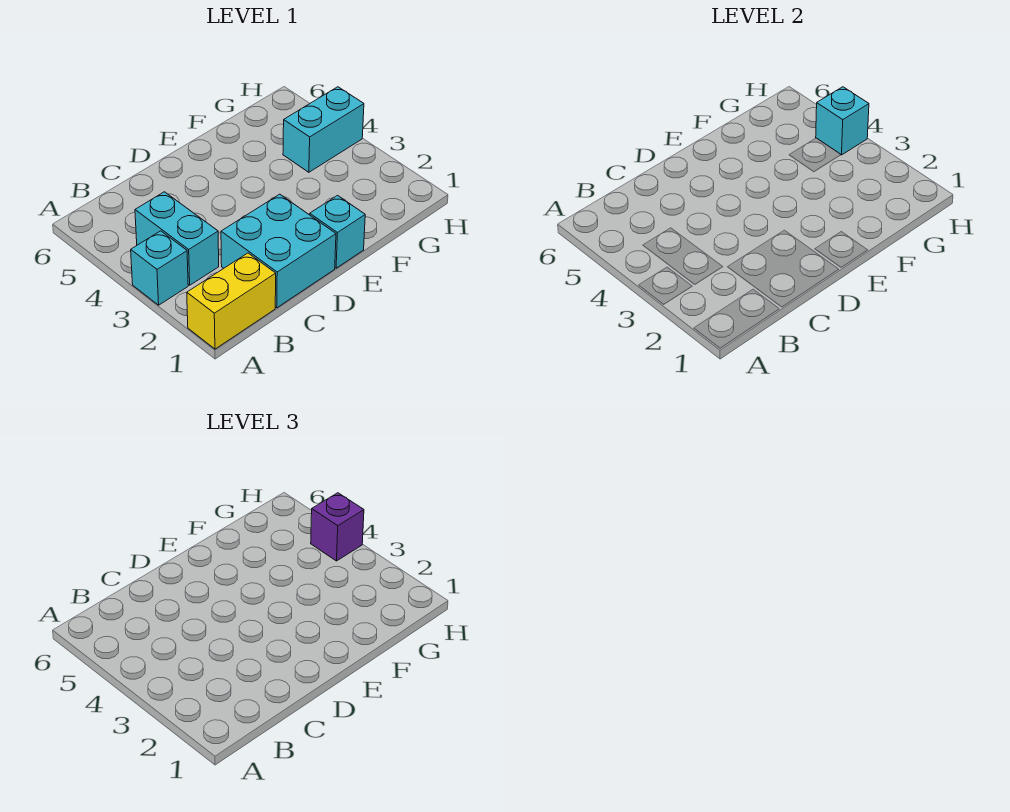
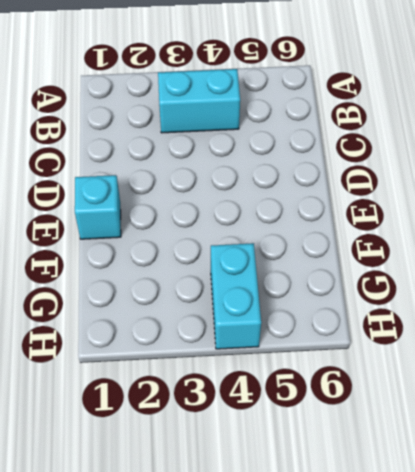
none -> yellow brick A1:B1 level 1
none -> cyan brick A3 level 1

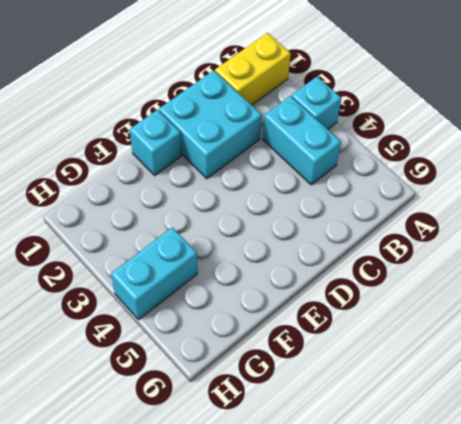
none -> cyan brick H4 level 2
none -> purple brick H4 level 3

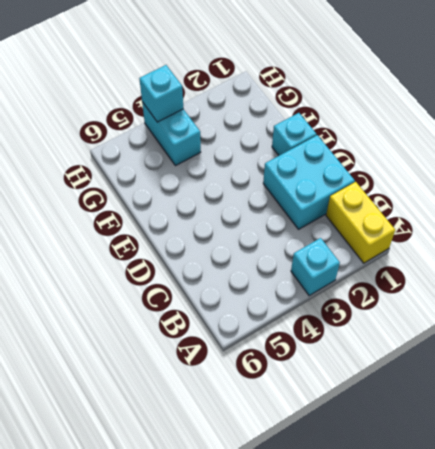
none -> cyan brick B3:B4 level 1
none -> purple brick H4 level 3

